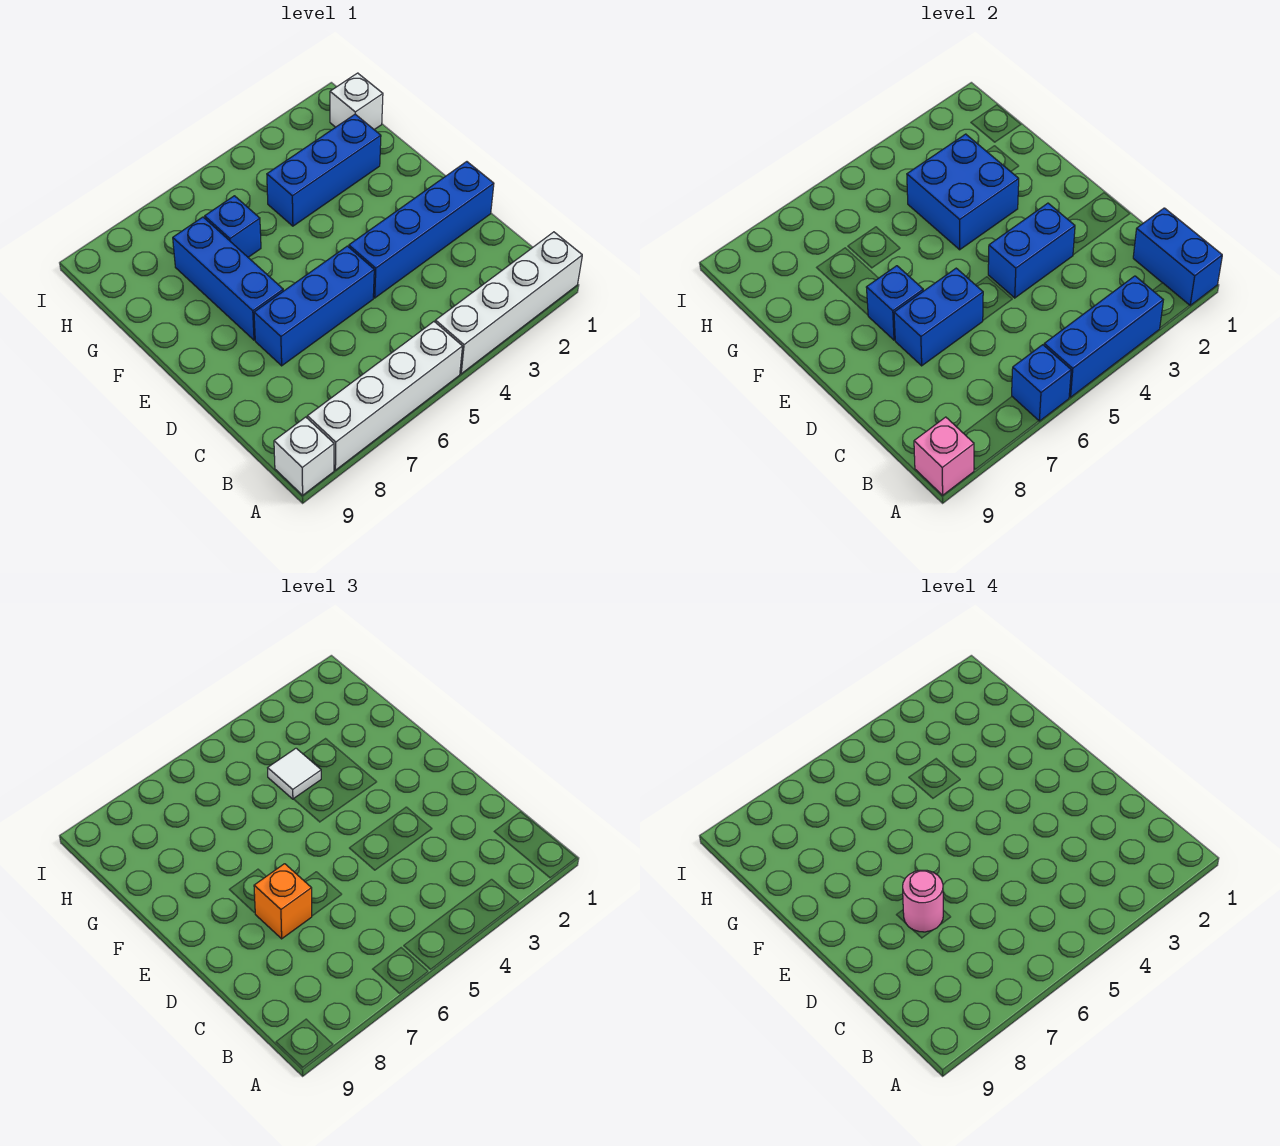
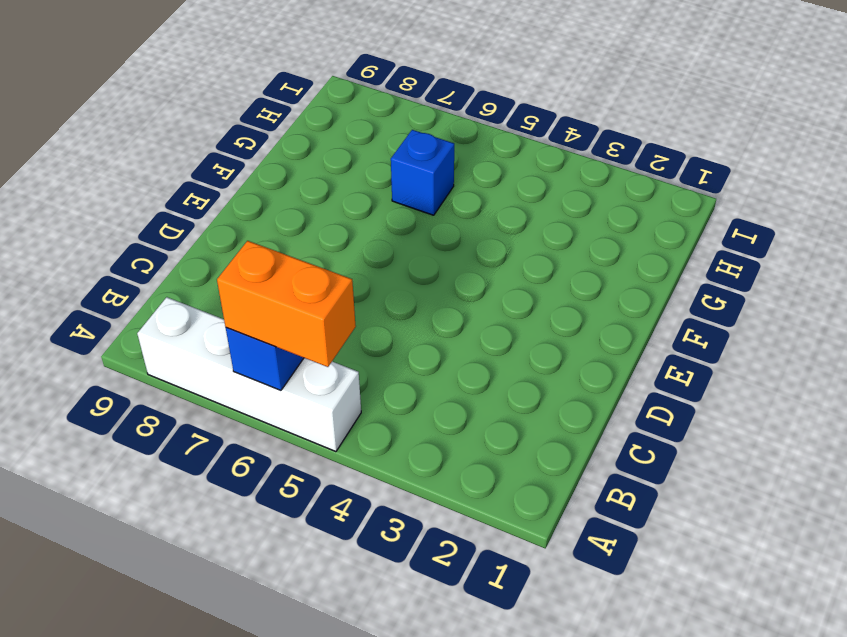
orange brick A5:A6 level 3 -> none
none -> white brick A1:A4 level 1
none -> white brick A9 level 1
none -> blue brick D1:D4 level 1

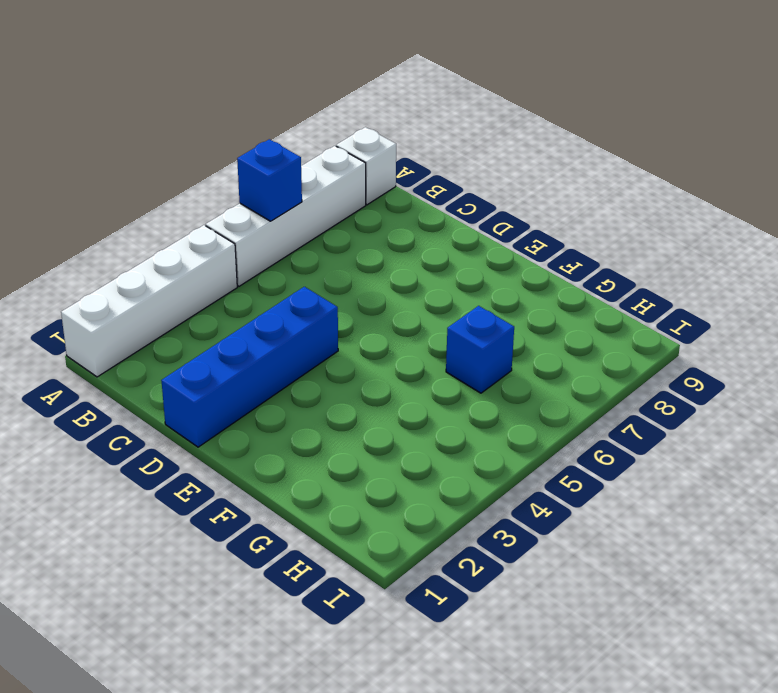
none -> blue brick D5:D7 level 1
none -> blue brick E7:G7 level 1
none -> blue brick G2:G4 level 1

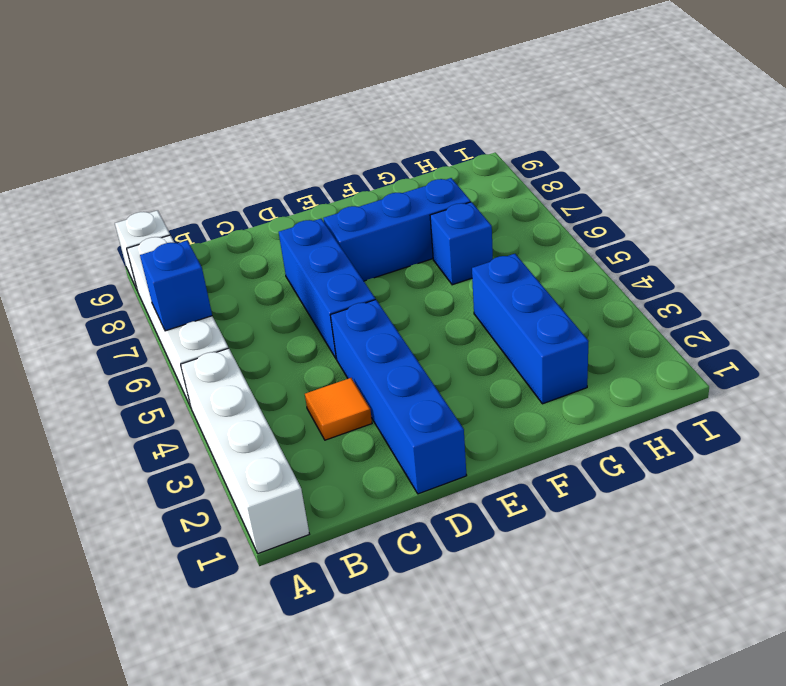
orange tile C3 level 1 -> none
none -> white brick H1 level 1
none -> blue brick A1:B1 level 2
none -> blue brick A3:A5 level 2

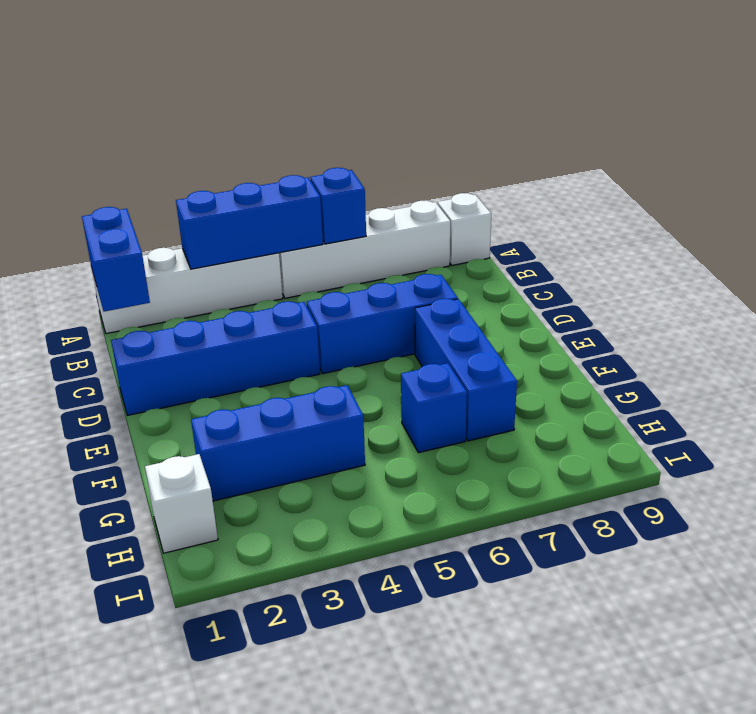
none -> pink brick A9 level 2
none -> blue brick D3:D4 level 2
none -> blue brick D6:D7 level 2

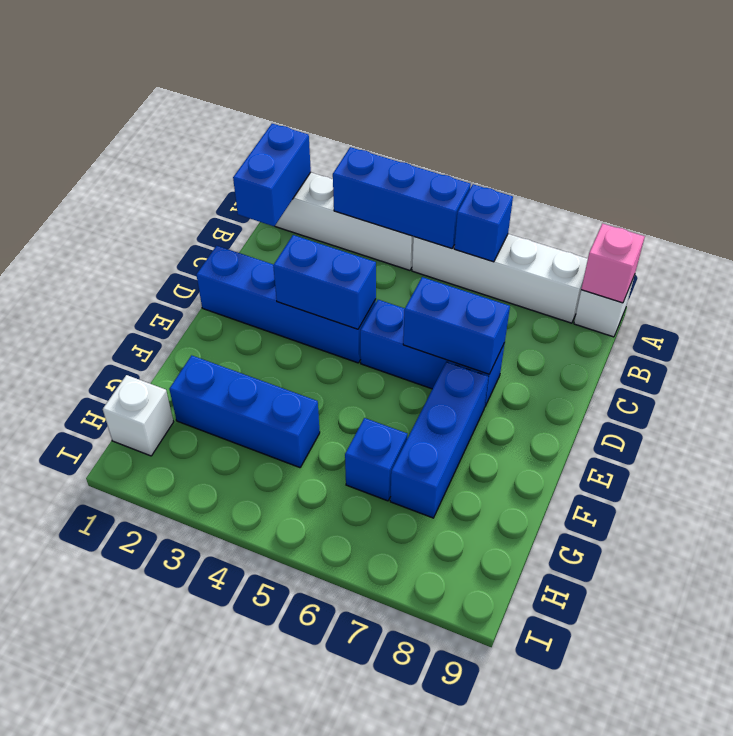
none -> blue brick E7 level 2
none -> blue brick F3:G4 level 2
none -> orange brick D7 level 3

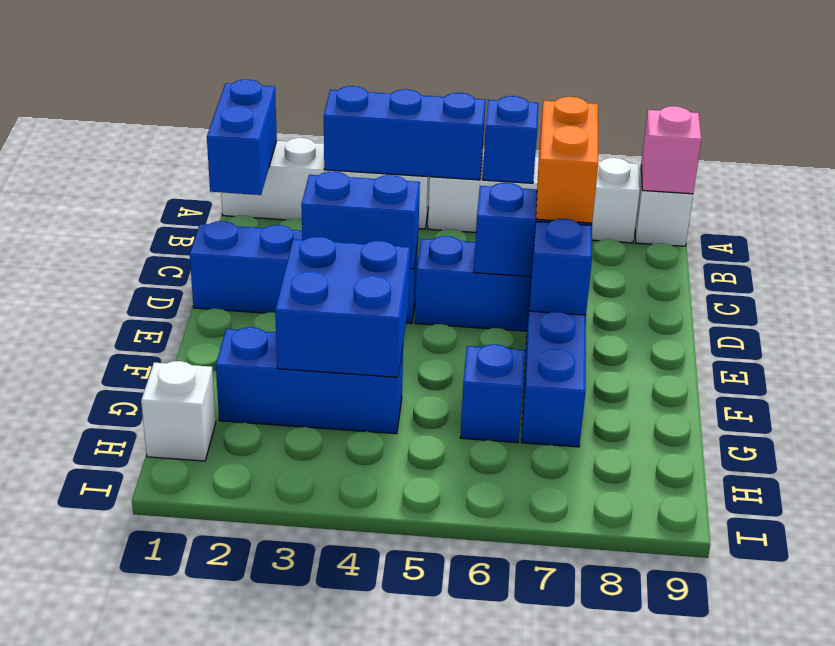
orange brick C7:D7 level 3 -> orange brick D7 level 3
none -> white tile G4 level 3
none -> pink round brick D7 level 4

